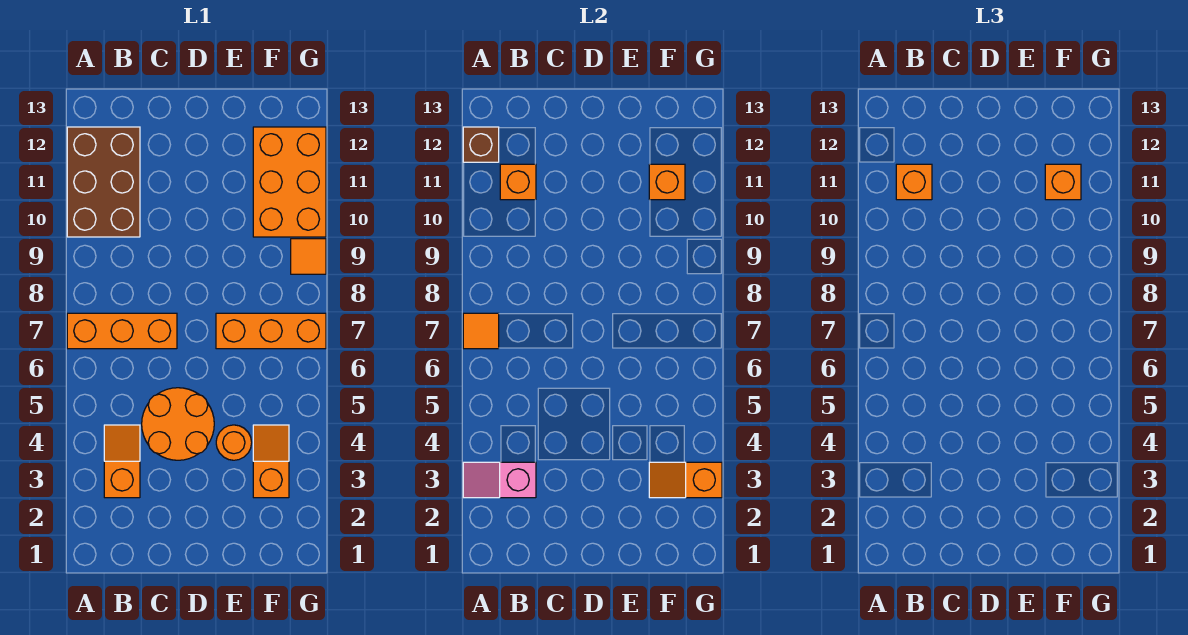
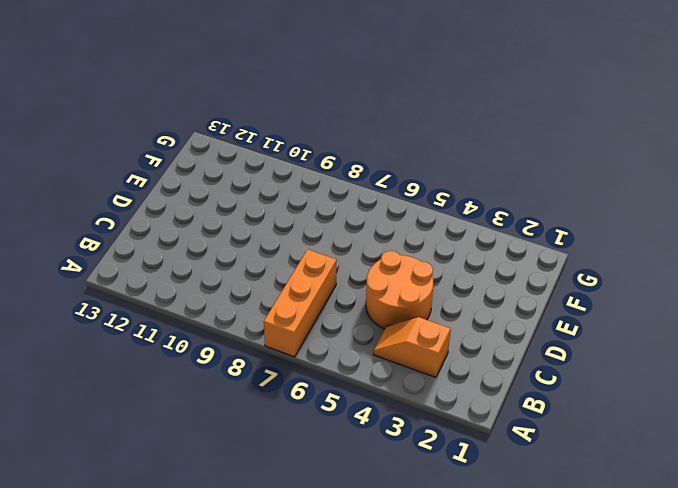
none -> brown brick A10:B12 level 1
none -> orange round brick E4 level 1
none -> orange brick E7:G7 level 1

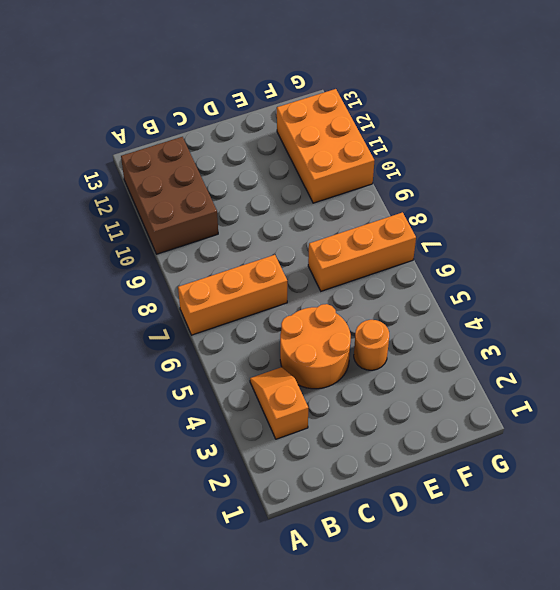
none -> orange slope F3:F4 level 1 top 3
none -> orange tile G9 level 1
none -> pink slope A3:B3 level 2 top B

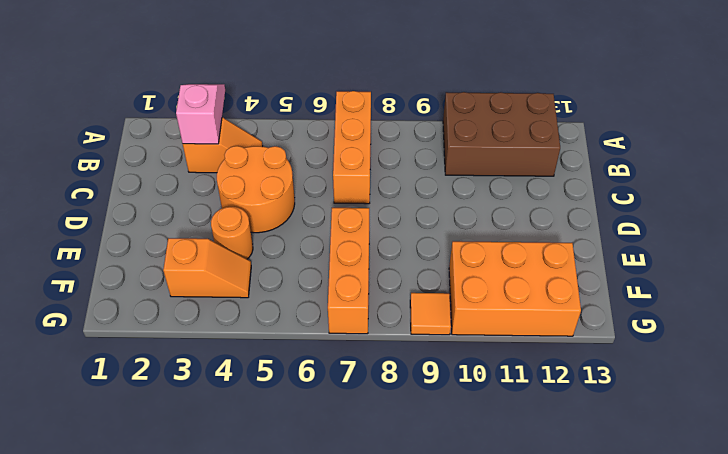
none -> orange tile A7 level 2
none -> brown brick A12 level 2
none -> orange brick B11 level 2

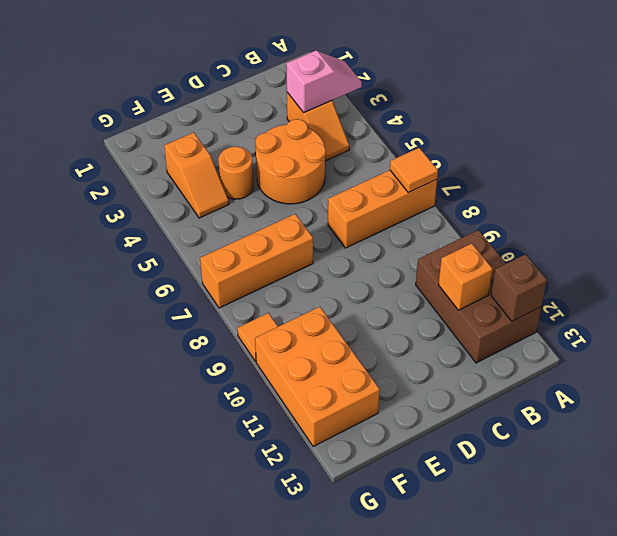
none -> orange slope F3:G3 level 2 top G
none -> orange brick F11 level 2
none -> orange brick B11 level 3

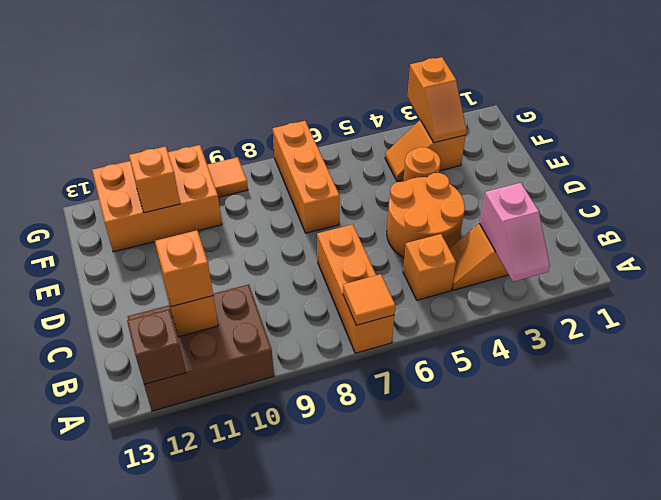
orange brick B5 level 1 -> orange brick F11 level 3

